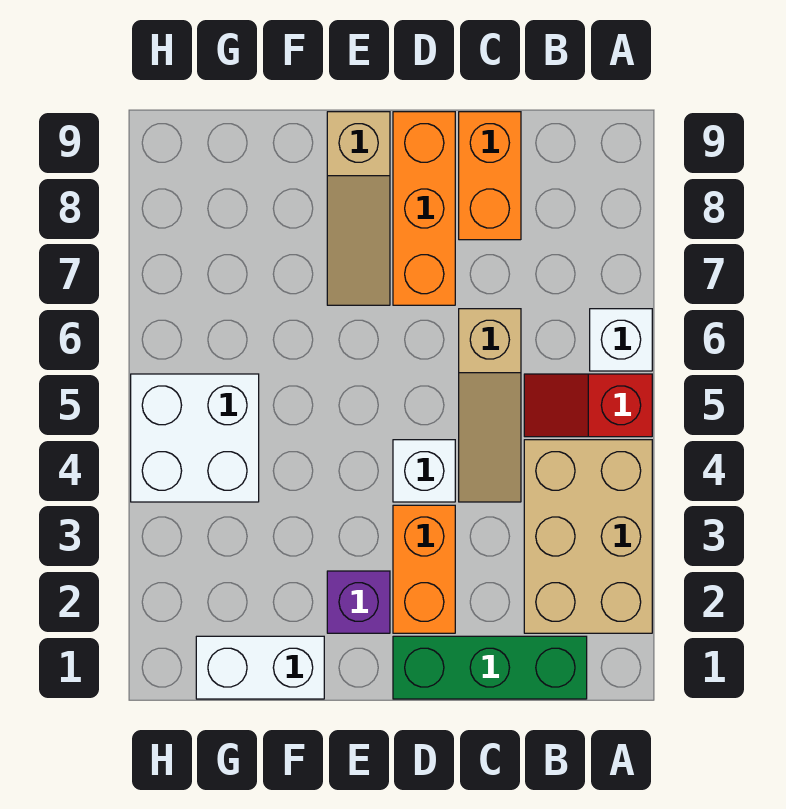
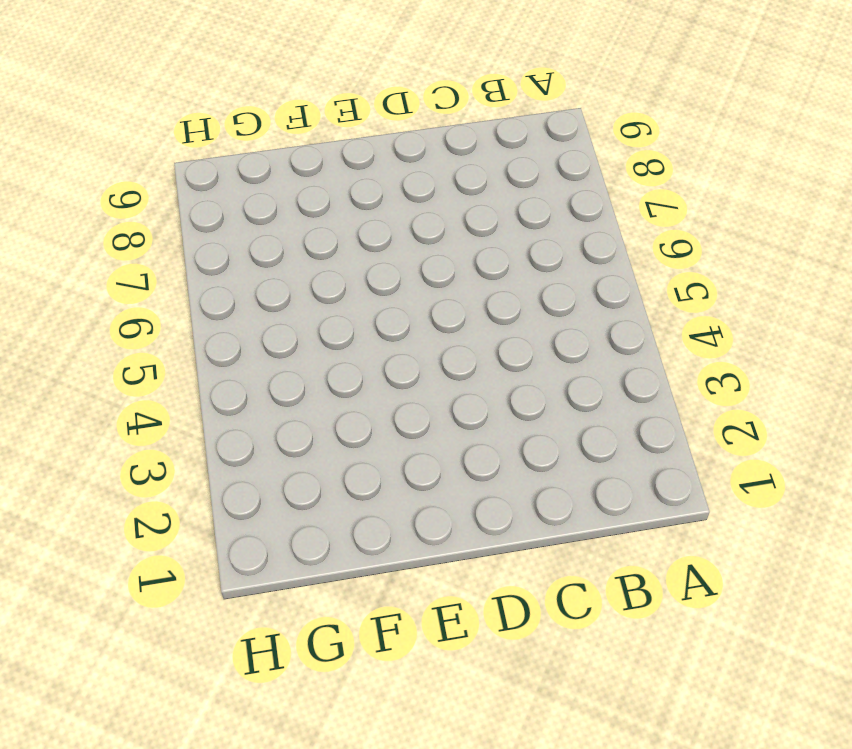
none -> tan brick A2:B4 level 1
none -> red slope A5:B5 level 1 top A
none -> white brick A6 level 1

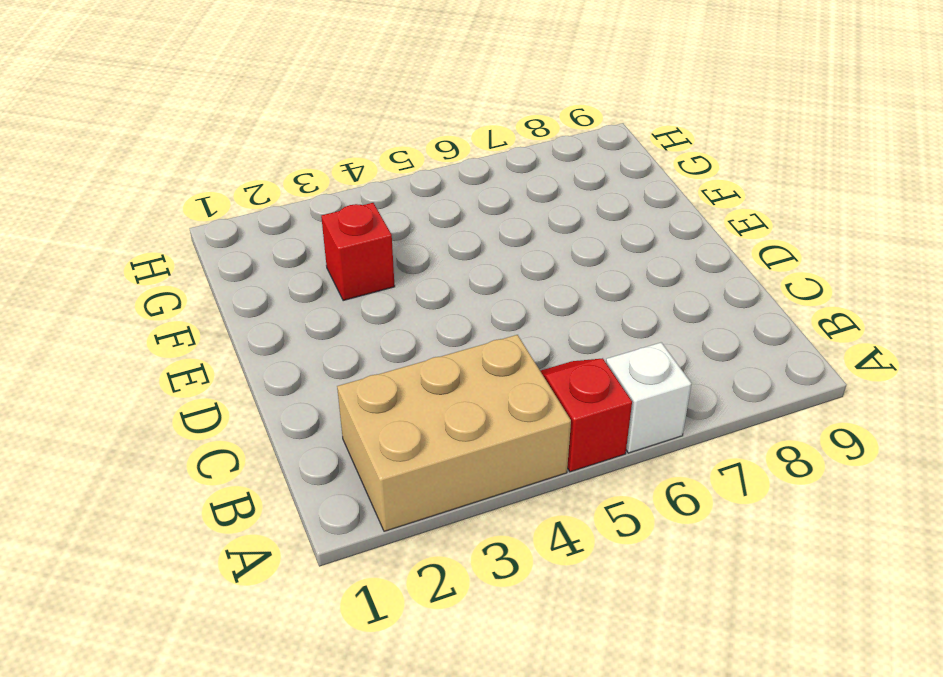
red brick F3 level 1 -> none
none -> green brick B1:D1 level 1
none -> tan slope C4:C6 level 1 top 6
none -> orange brick C8:C9 level 1

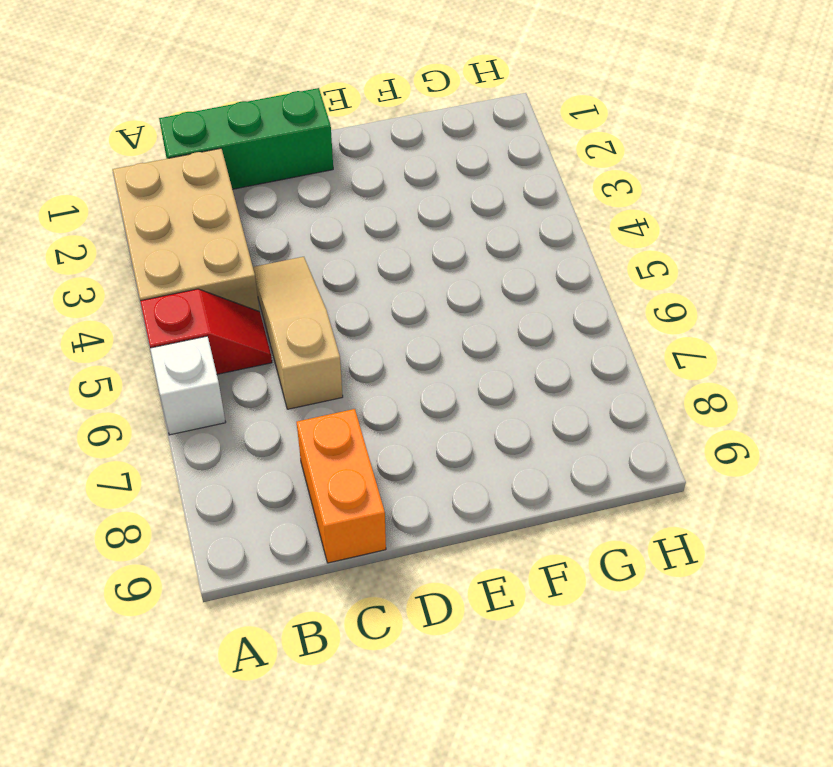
none -> orange brick D2:D3 level 1
none -> white brick D4 level 1
none -> orange brick D7:D9 level 1

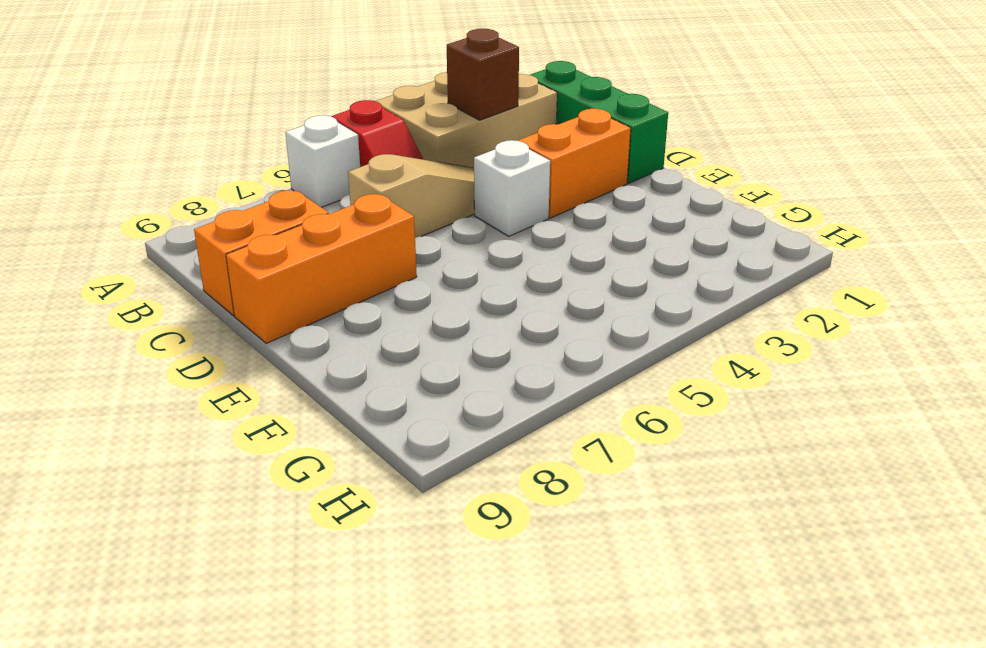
brown brick B3 level 2 -> none
none -> purple brick E2 level 1
none -> tan slope E7:E9 level 1 top 9
none -> white brick F1:G1 level 1

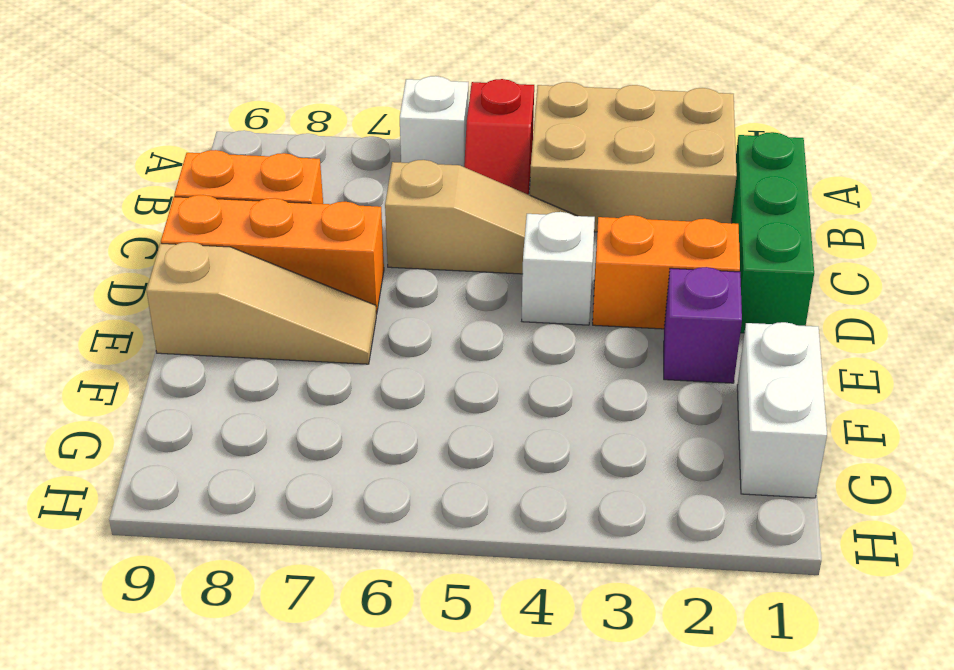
none -> white brick G4:H5 level 1

